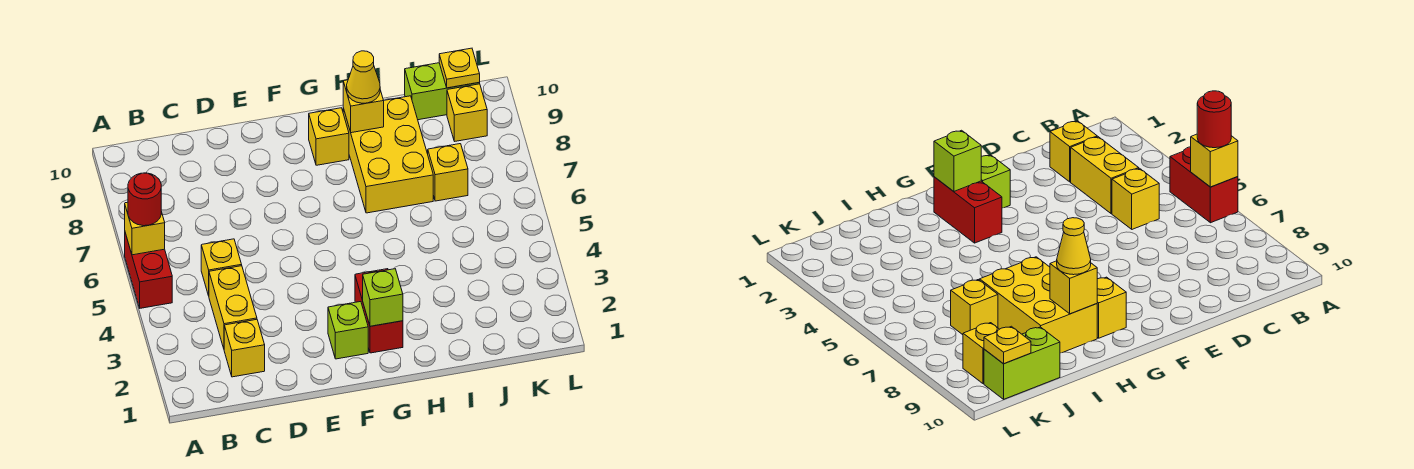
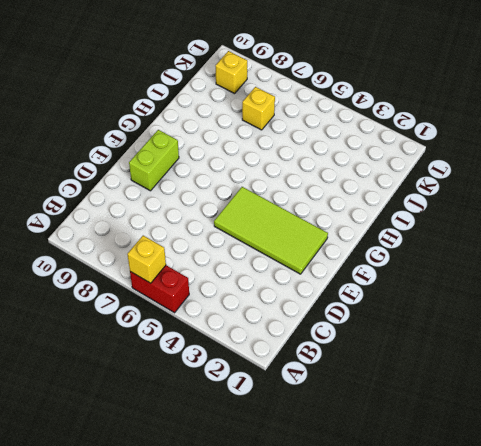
lime tile E2:F5 level 1 -> lime brick F2 level 1
lime brick E9:F9 level 1 -> lime brick J10:K10 level 1
none -> yellow brick C2 level 1
none -> yellow brick C3:C4 level 1
none -> yellow brick C5 level 1

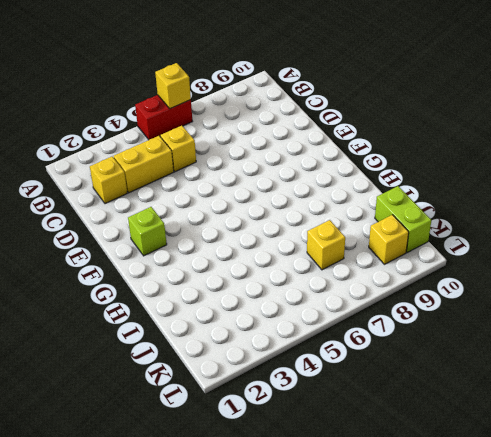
none -> red brick G2:G3 level 1
none -> yellow brick G9 level 1
none -> yellow brick H7:I9 level 1

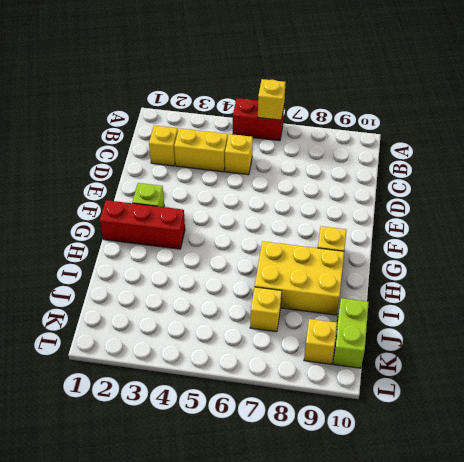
red brick G1:G3 level 1 -> red brick G2:G3 level 1
none -> lime brick G2 level 2
none -> yellow brick H9 level 2
none -> yellow plate K10 level 2

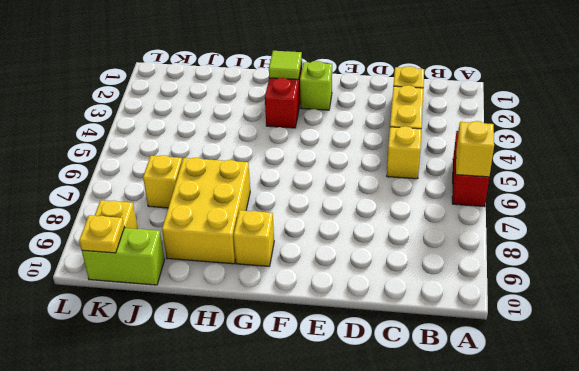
lime tile G2 level 2 -> lime brick G2 level 2
none -> yellow brick H9 level 2
none -> red round brick A6 level 3
none -> yellow cone H9 level 3

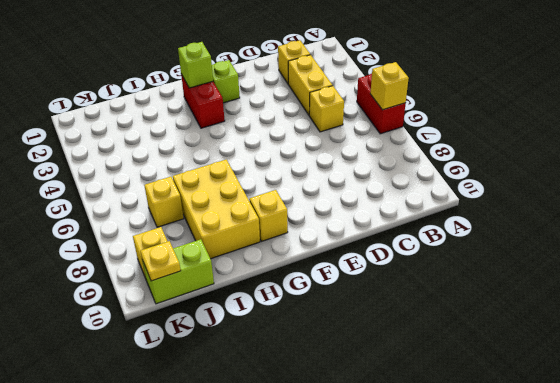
none -> yellow brick H9 level 2
none -> red round brick A6 level 3
none -> yellow cone H9 level 3

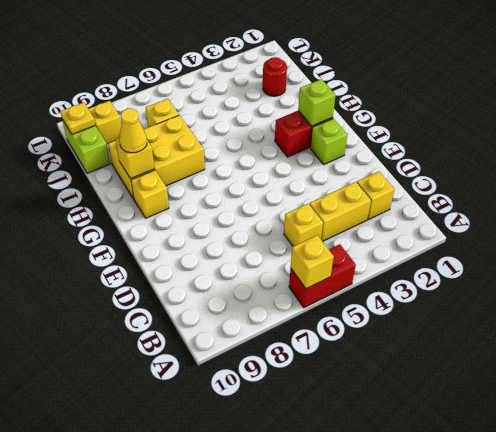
red round brick J2 level 1 -> red round brick A6 level 3

